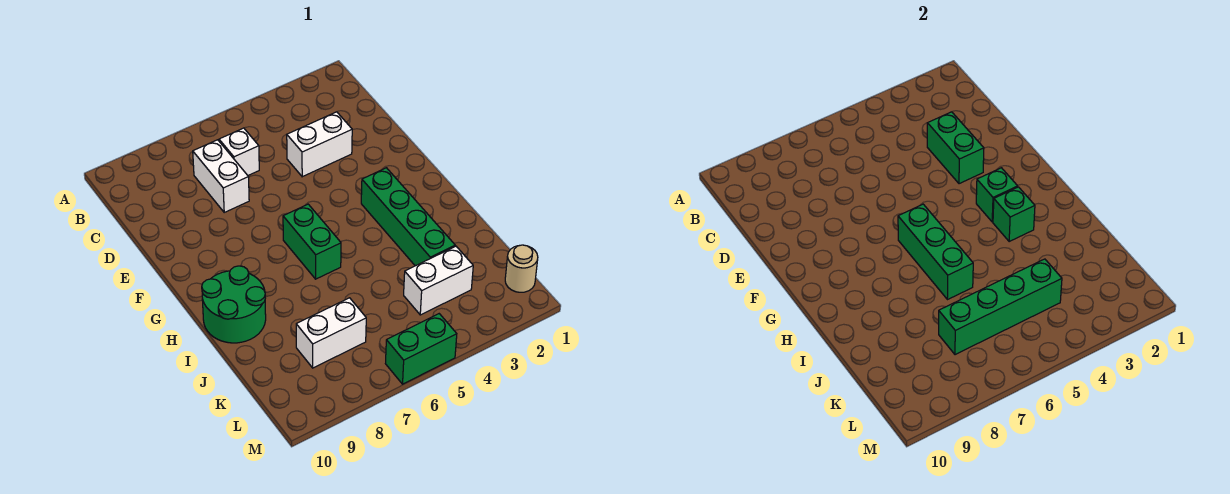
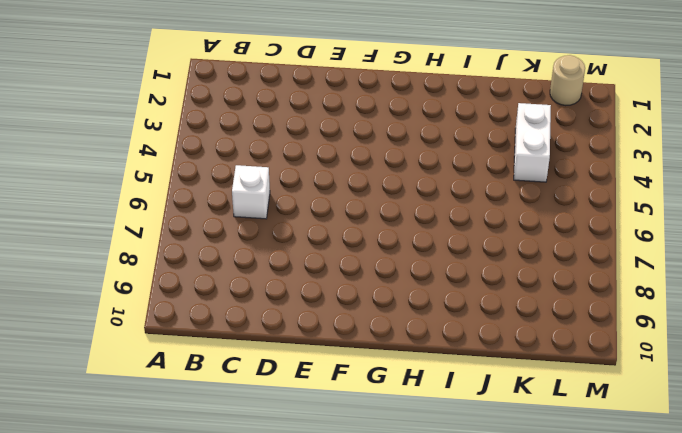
none -> white brick C7:D7 level 1
none -> white brick D3:D4 level 1
none -> green brick G3:J3 level 1

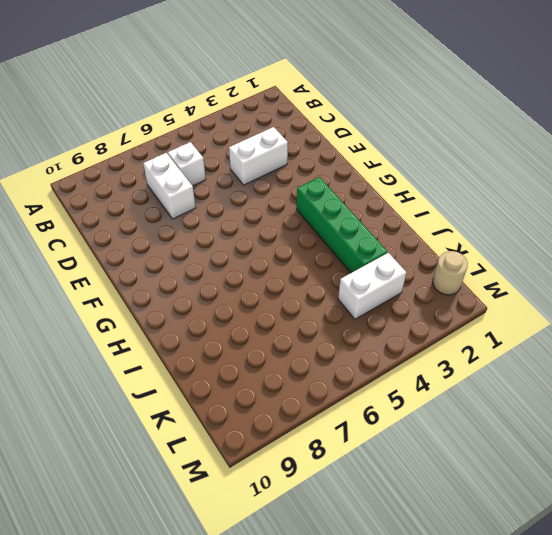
none -> green brick G6:H6 level 1
none -> green round brick H9:I10 level 1
none -> white brick K7:K8 level 1

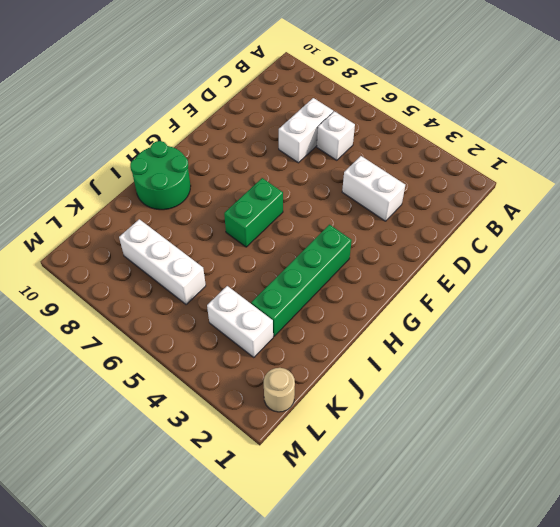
white brick K6:K8 level 1 -> white brick K7:K8 level 1
none -> green brick M5:M6 level 1
none -> green brick D3:E3 level 2
none -> green brick G3 level 2

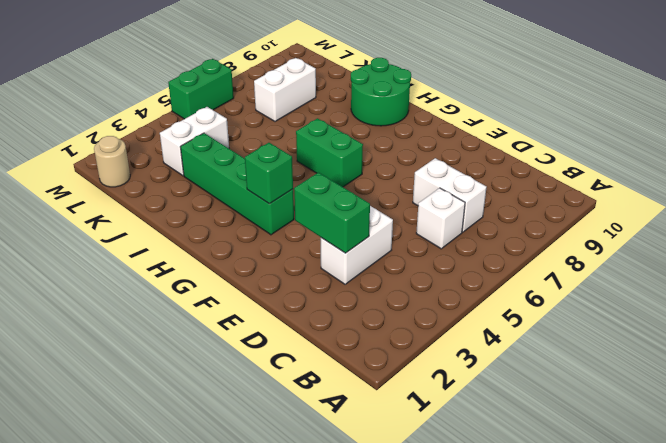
none -> green brick G6:I6 level 2
none -> green brick H3 level 2
none -> green brick K4:K7 level 2

